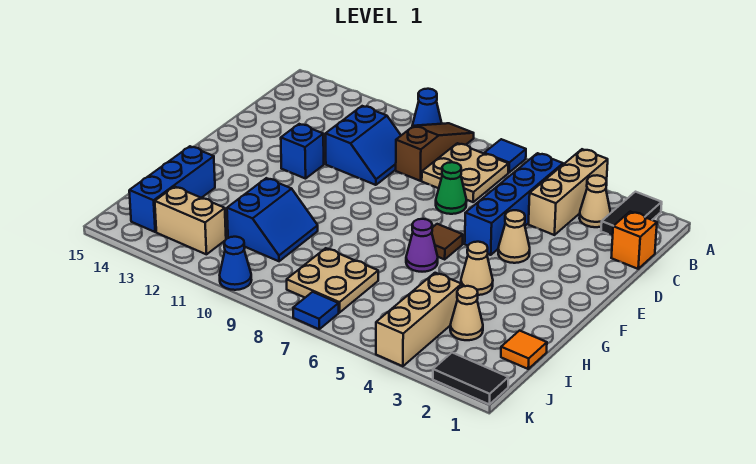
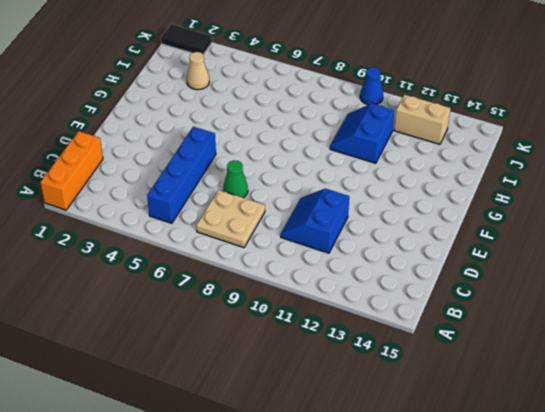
orange brick A1:C1 level 1 -> orange brick C1 level 1
none -> black tile A2:B2 level 1
none -> tan brick A4:C4 level 1
none -> blue tile A7 level 1

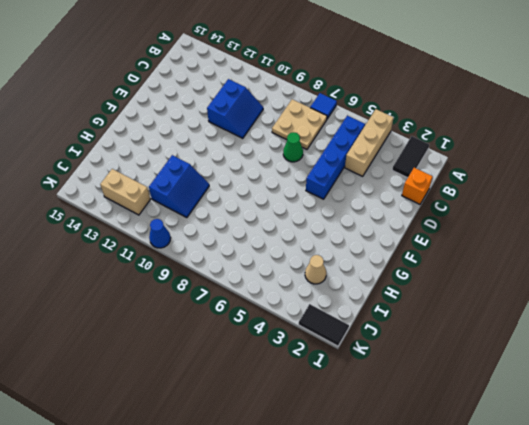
none -> brown slope A9:C9 level 1 top C
none -> blue cone A10 level 1
none -> tan cone B3 level 1

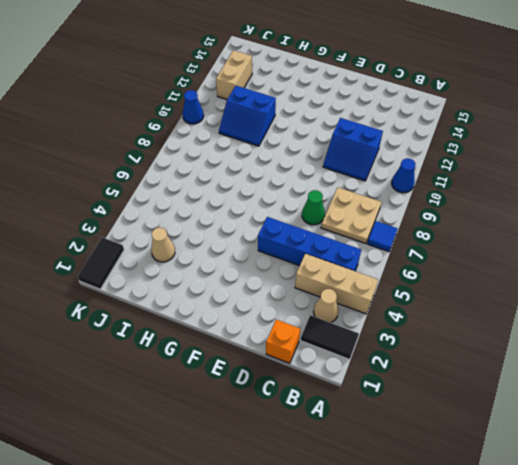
none -> brown slope A9:C9 level 1 top C
none -> tan cone E4 level 1
none -> blue brick E12 level 1

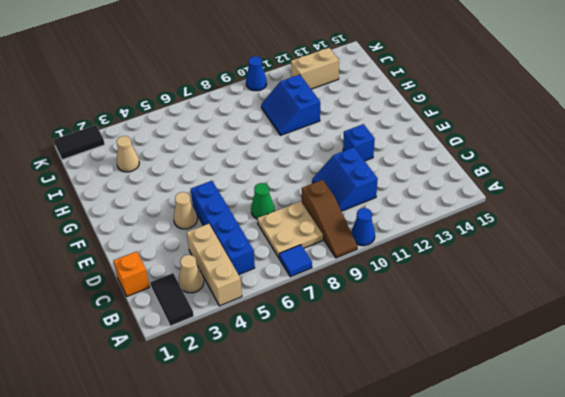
none -> brown tile F6 level 1
none -> tan cone G4 level 1
none -> purple cone G6 level 1

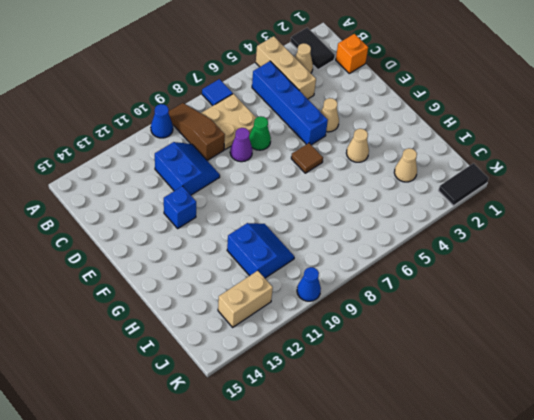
purple cone D8 level 1 -> purple cone G6 level 1
none -> blue brick H14:J14 level 1
none -> orange tile I1 level 1
none -> tan brick I4:K4 level 1

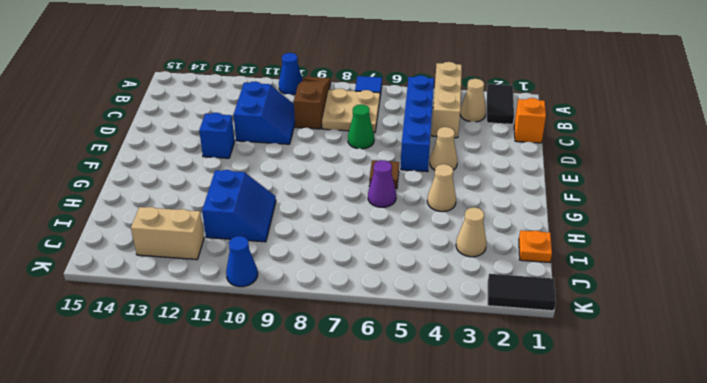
orange plate I1 level 1 -> orange tile I1 level 1
none -> blue brick H14:J14 level 1
none -> tan brick I4:K4 level 1
none -> tan plate I7:J8 level 1

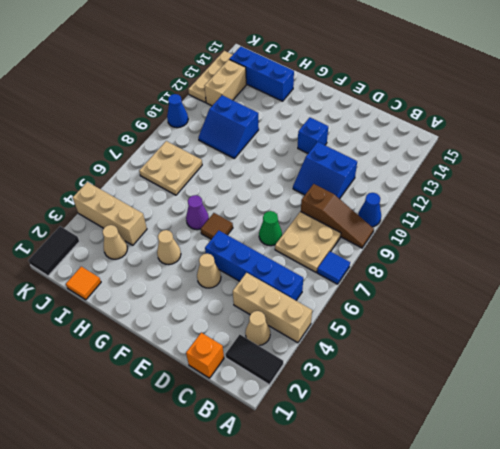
tan plate K12:K14 level 1 -> none
none -> blue tile K7 level 1

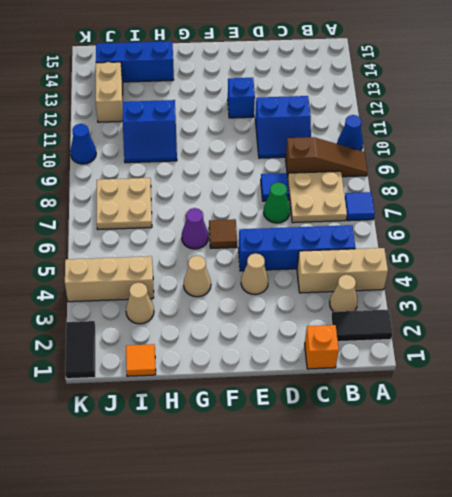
blue tile D8 level 1 -> blue tile K7 level 1

